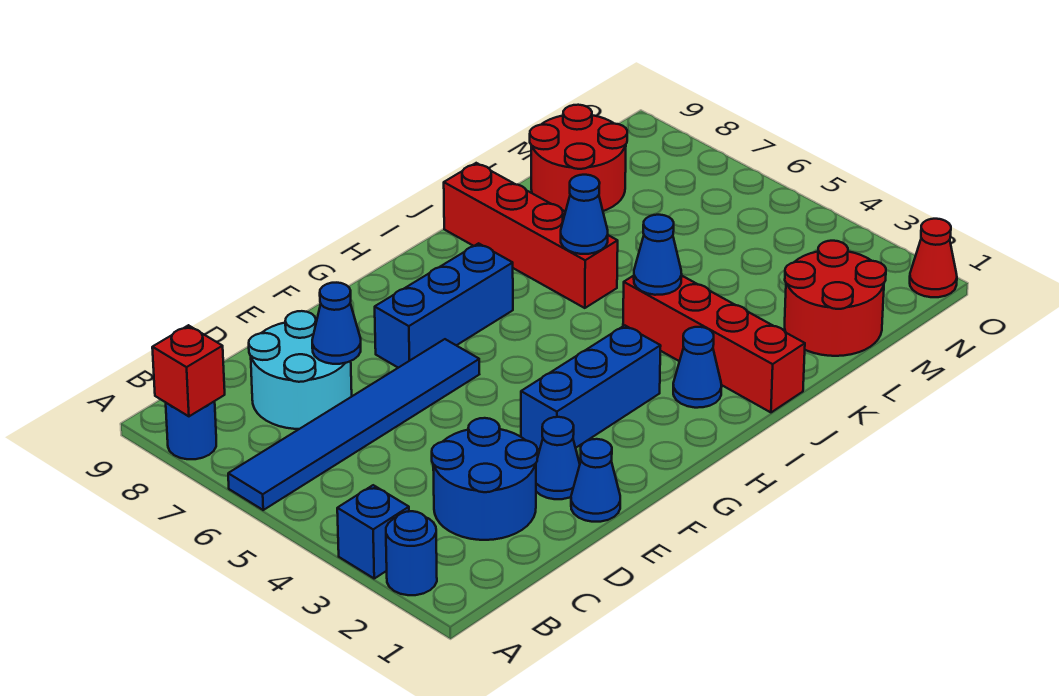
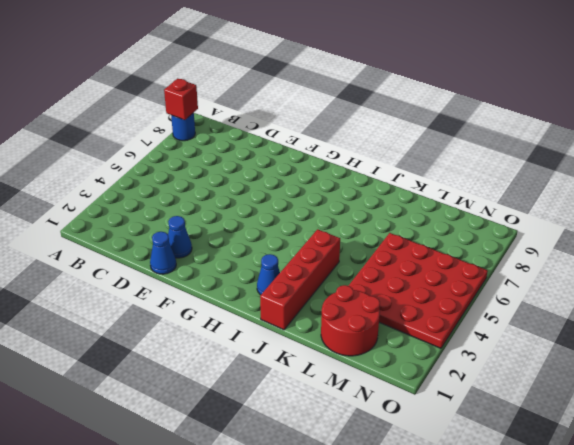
red plate L3:O6 level 1 -> none
none -> blue round brick A2 level 1
none -> blue brick A3 level 1
none -> blue tile A6:F6 level 1

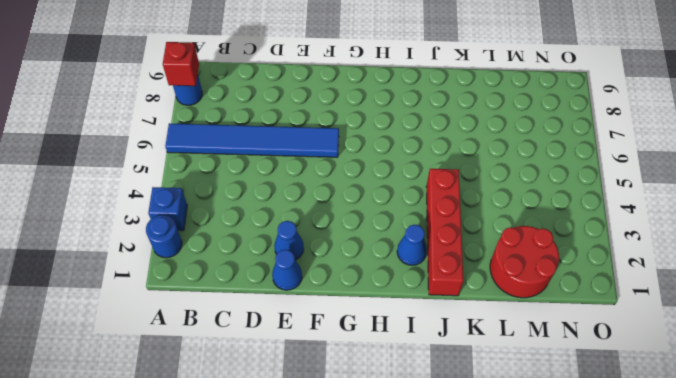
none -> blue round brick C2:D3 level 1
none -> cyan round brick C7:D8 level 1
none -> blue brick F3:H3 level 1

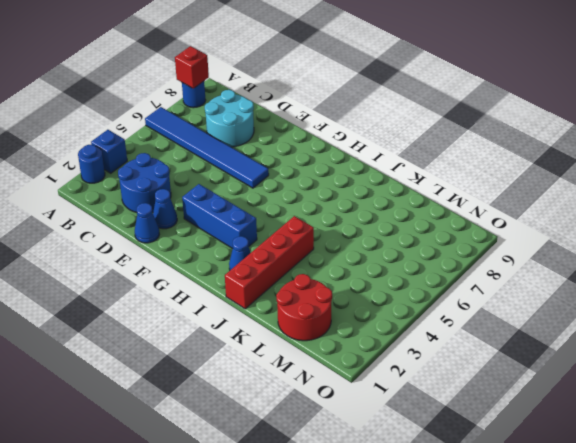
none -> blue brick F7:H7 level 1
none -> red brick J6:J9 level 1
none -> red round brick L8:M9 level 1

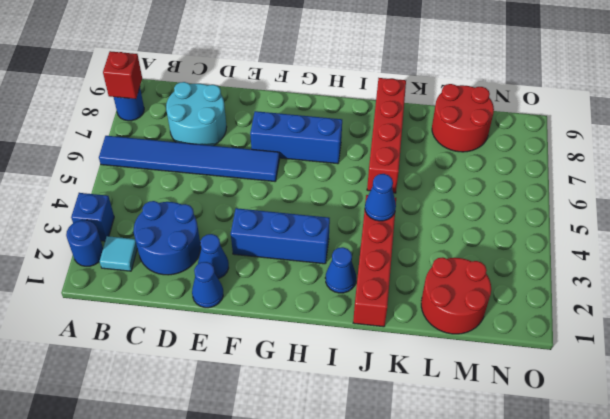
cyan tile B2 level 1 -> none
none -> red cone O1 level 1
none -> blue cone D7 level 2
none -> blue cone J6 level 2

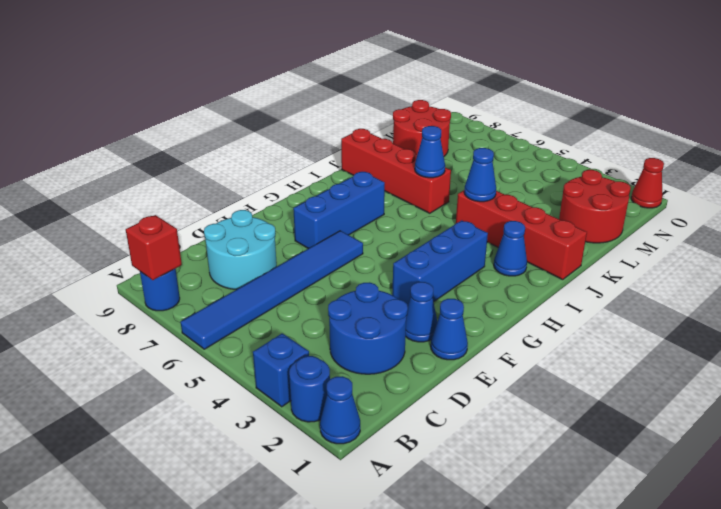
blue cone A1 level 1 -> blue cone D7 level 2

